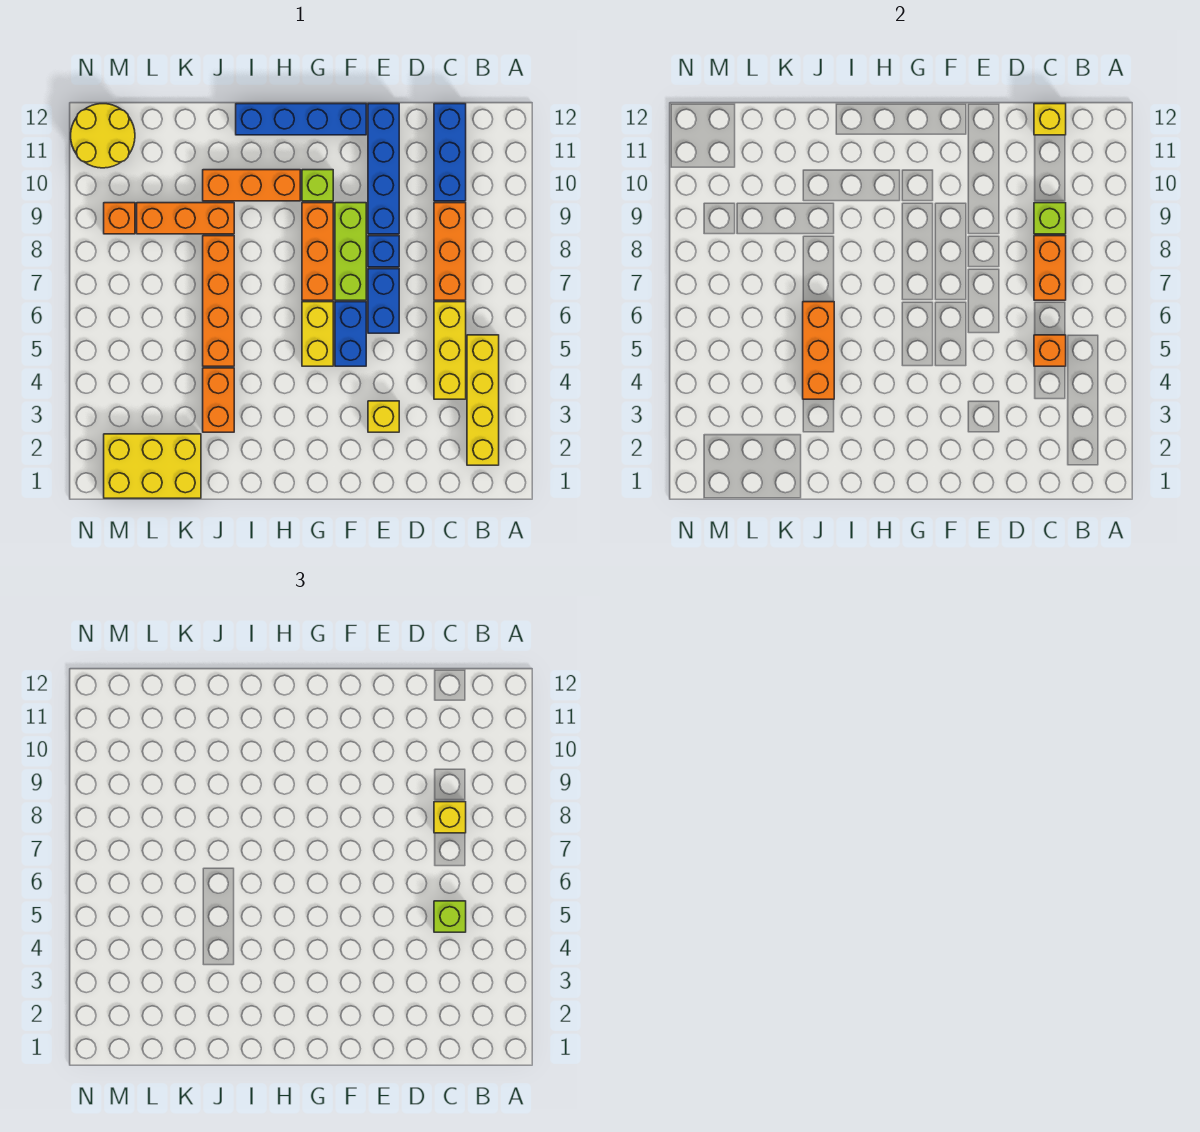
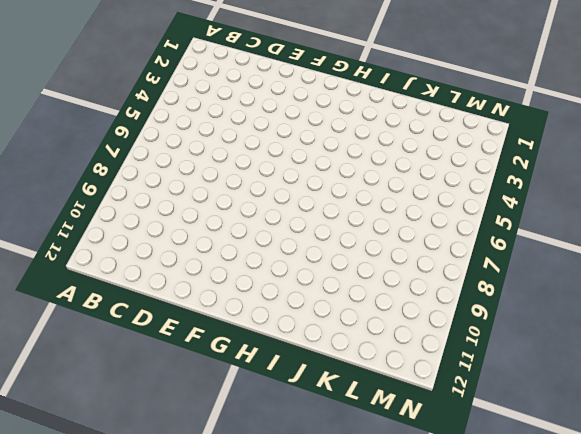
none -> yellow brick B2:B5 level 1
none -> yellow brick C4:C6 level 1
none -> orange brick C7:C9 level 1

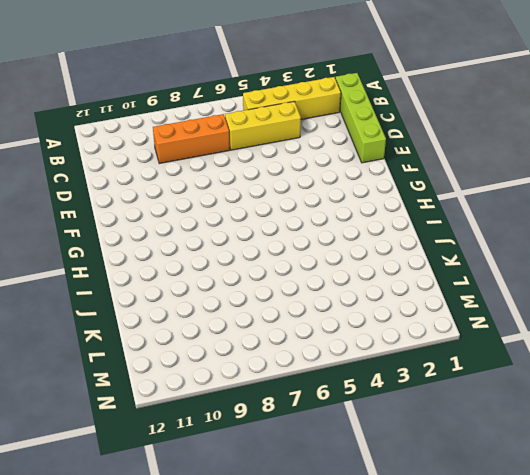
lime brick B1:E1 level 1 -> none
none -> blue brick C10:C12 level 1
none -> yellow brick E3 level 1
none -> blue brick E6:E7 level 1

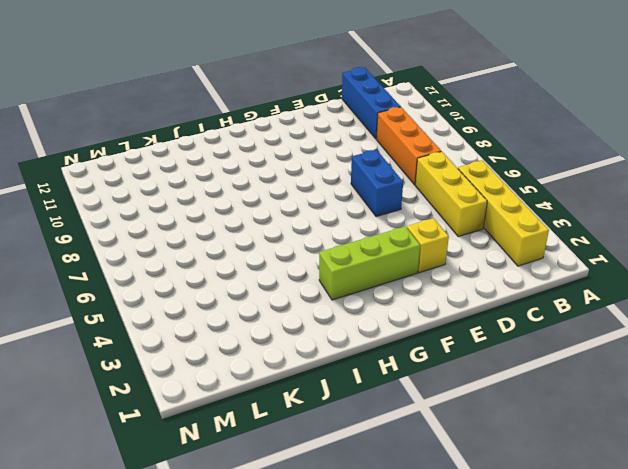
lime brick F3:H3 level 1 -> lime brick F7:F9 level 1
none -> blue brick E8 level 1
none -> blue brick E9:E12 level 1
none -> blue brick F5:F6 level 1

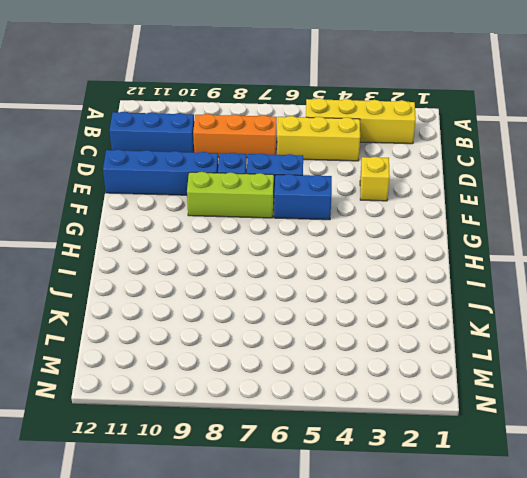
none -> blue brick F12:I12 level 1
none -> yellow brick G5:G6 level 1
none -> orange brick G7:G9 level 1

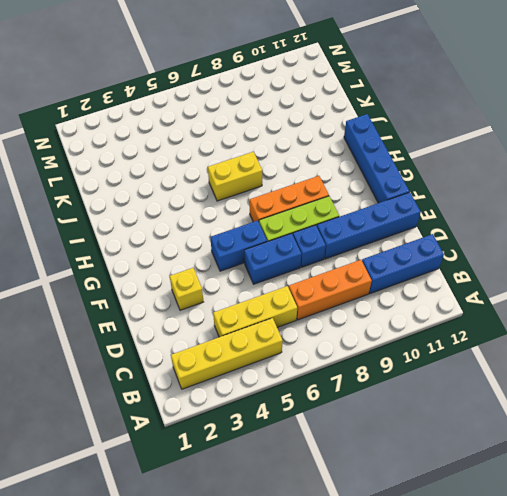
yellow brick I6:I7 level 1 -> yellow brick G5:G6 level 1
none -> lime brick G10 level 1
none -> orange brick H10:J10 level 1
none -> orange brick J3:J4 level 1

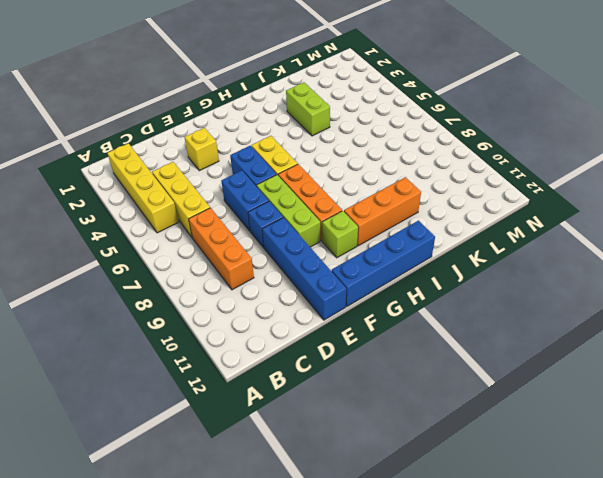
lime brick J3:J4 level 1 -> orange brick J3:J4 level 1
none -> blue brick C10:C12 level 1
none -> orange brick J5:J8 level 1
none -> orange brick J9:L9 level 1

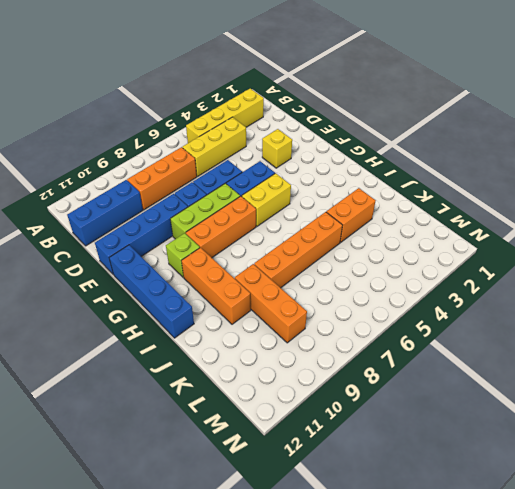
none -> yellow brick K1:M2 level 1
none -> orange brick M9 level 1
none -> yellow round brick M11:N12 level 1

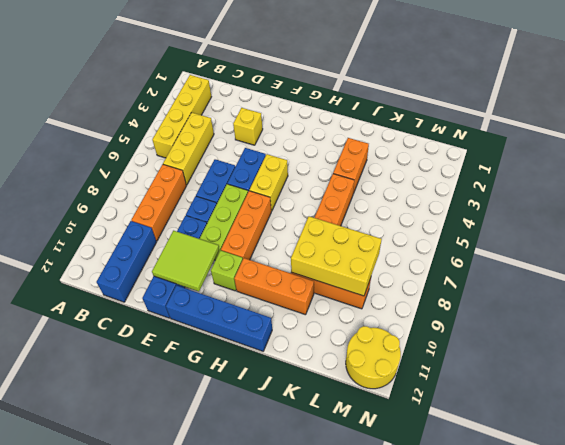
lime tile E10:F11 level 2 -> none
yellow brick J8:L9 level 2 -> yellow brick K1:M2 level 1
none -> orange brick M9 level 1
none -> orange brick C5 level 2
none -> orange brick C7:C8 level 2

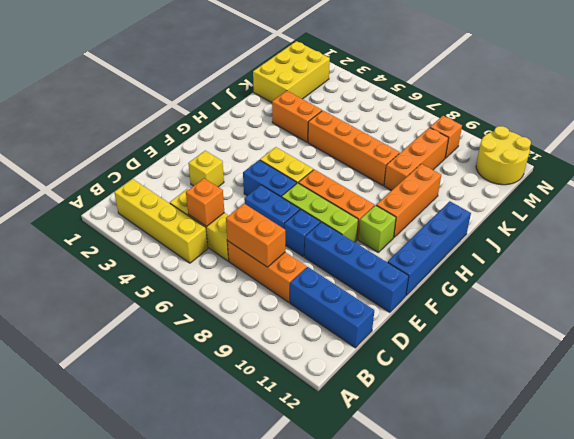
none -> lime brick C9 level 2
none -> yellow brick C12 level 2
none -> orange brick J4:J6 level 2

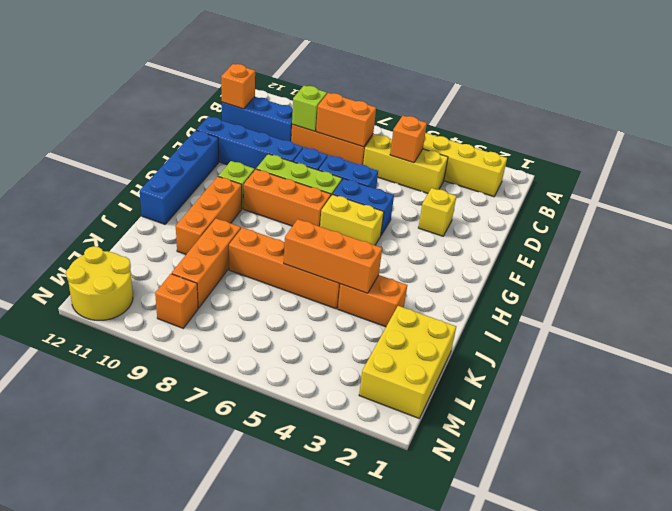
orange brick C12 level 2 -> yellow brick C12 level 2
none -> lime brick C5 level 3
none -> yellow brick C8 level 3

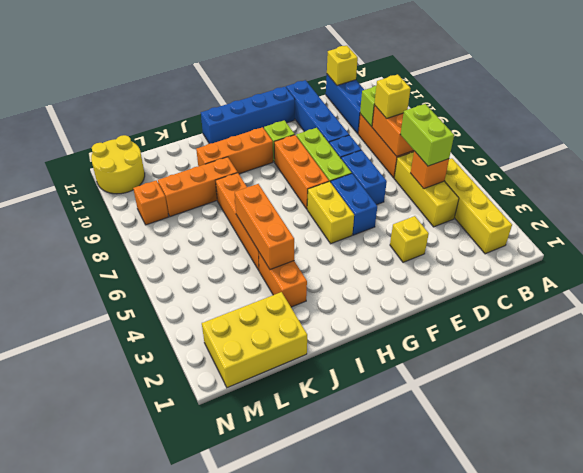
lime brick C5:C6 level 3 -> lime brick C5 level 3

